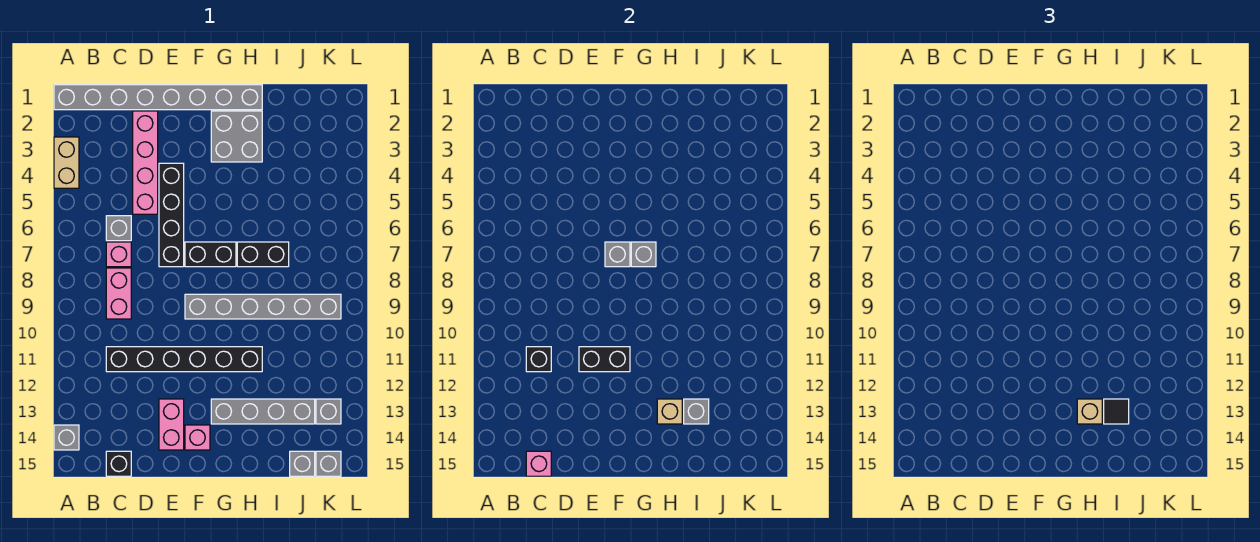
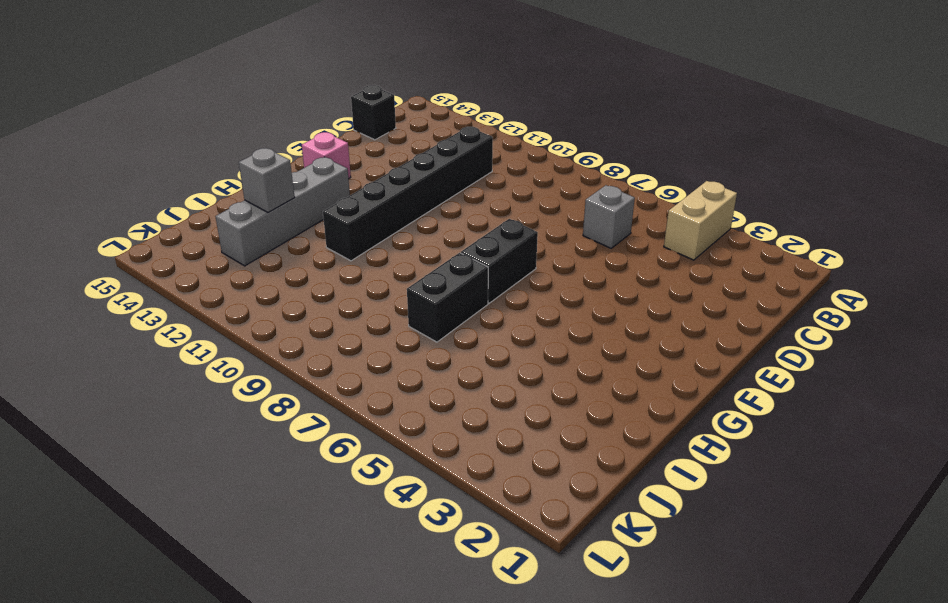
tan brick A4:B4 level 1 -> tan brick A3:A4 level 1
none -> grey brick A1:H1 level 1
none -> grey brick A14 level 1
none -> pink brick C7 level 1

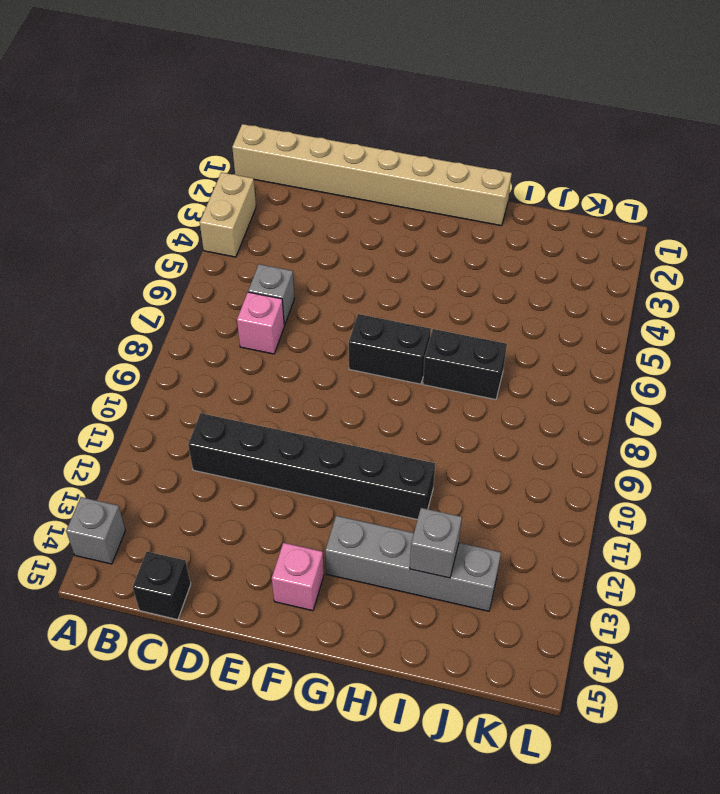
tan brick A1:H1 level 1 -> grey brick A1:H1 level 1
none -> pink brick C8:C9 level 1
none -> pink brick D2:D5 level 1
none -> black brick E4:E7 level 1

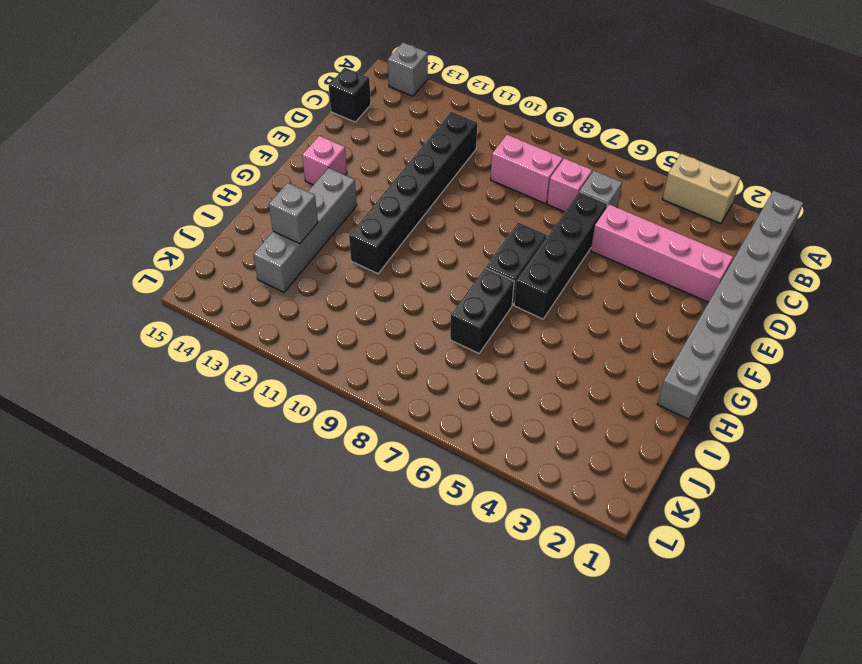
black brick D6:G6 level 1 -> black brick E4:E7 level 1
none -> pink brick E13:E14 level 1
none -> grey brick F9:K9 level 1
none -> grey brick G2:H3 level 1

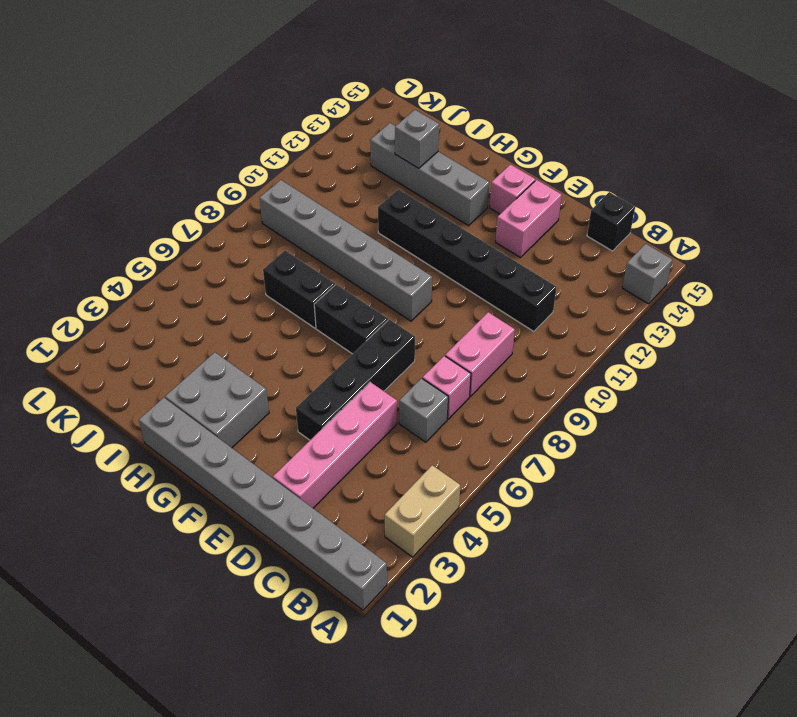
none -> grey brick J15 level 1
none -> grey brick K13 level 1
none -> grey brick K15 level 1

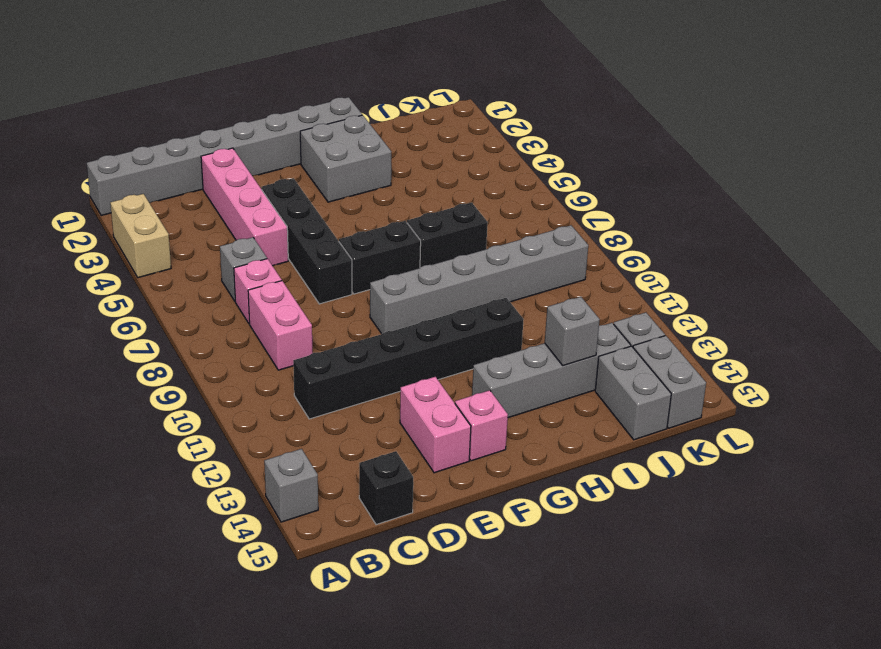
grey brick J14:J15 level 1 -> grey brick J15 level 1
grey brick K14:K15 level 1 -> grey brick K15 level 1
none -> black brick C11 level 2
none -> pink brick C15 level 2
none -> black brick E11:F11 level 2

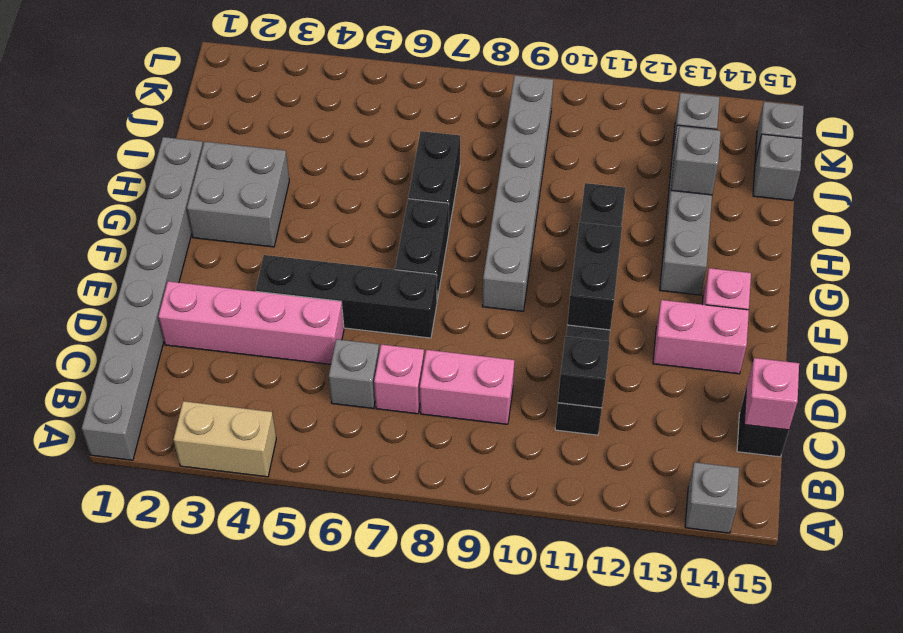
none -> grey brick F7 level 2
none -> grey brick G7 level 2
none -> tan brick H13 level 2

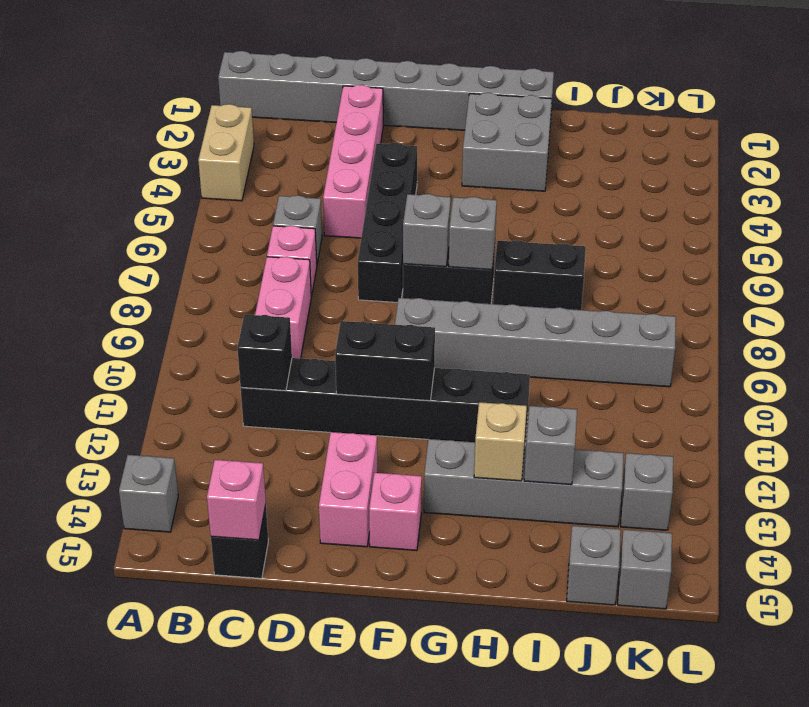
none -> tan brick H13 level 3
none -> black tile I13 level 3

